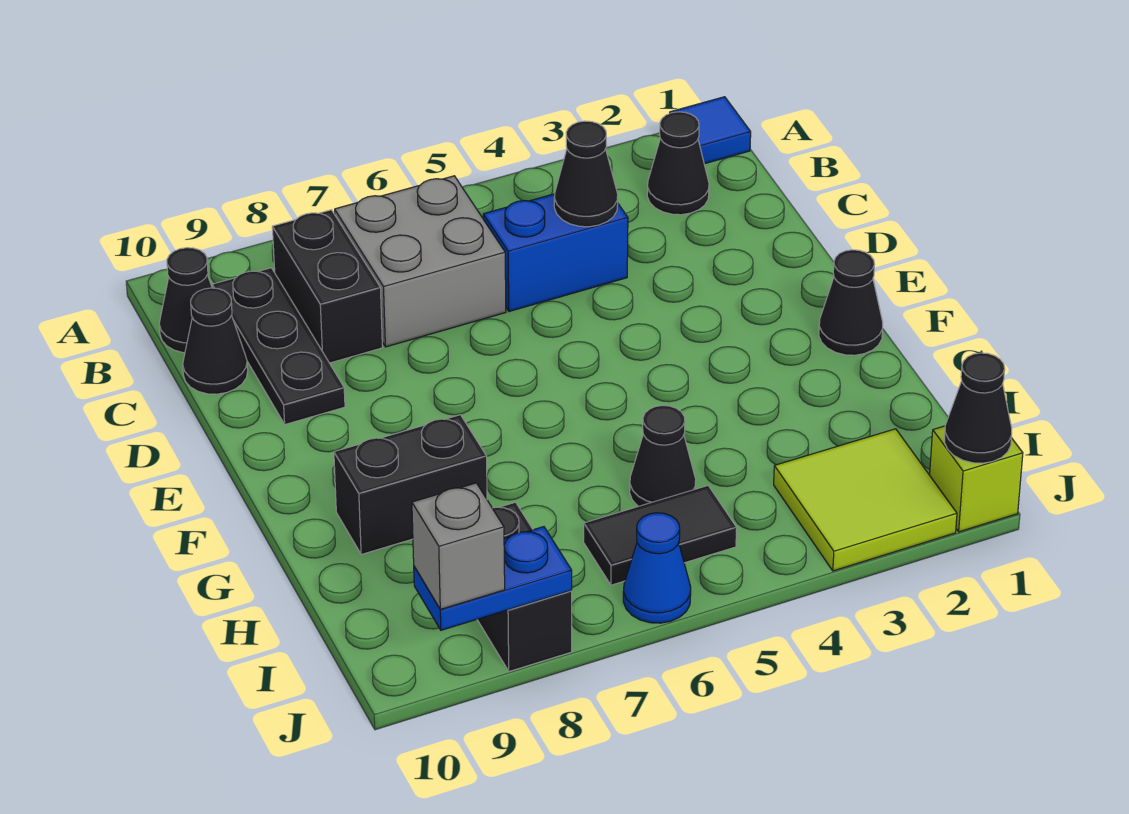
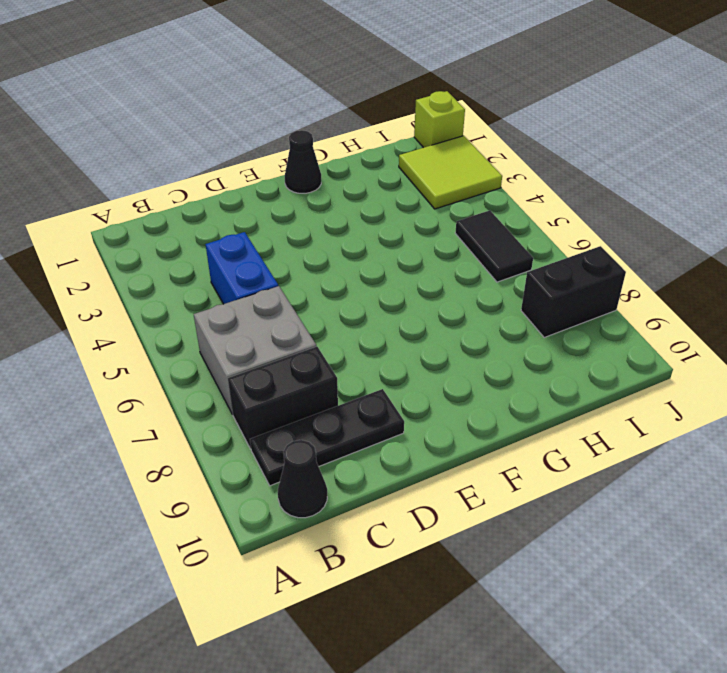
none -> blue tile A1 level 1
none -> black cone B2 level 1
none -> black cone C10 level 1

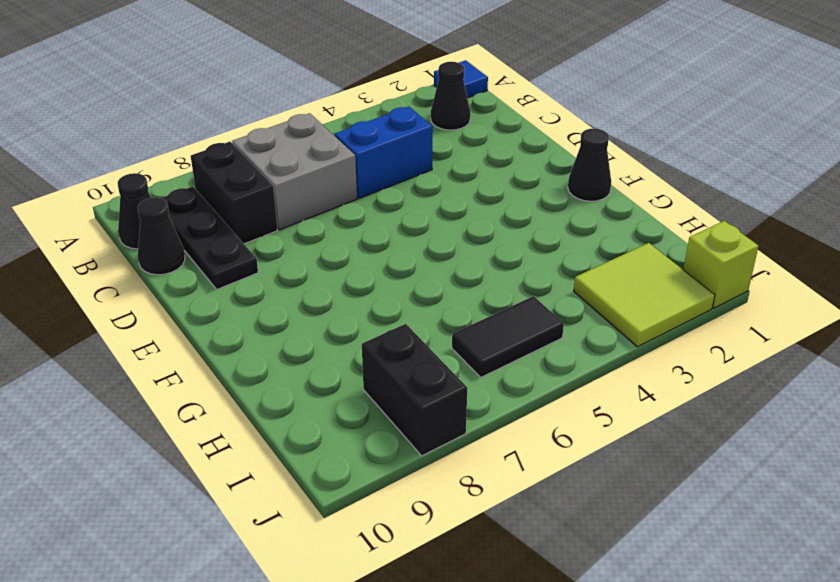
none -> black brick G8:G9 level 1
none -> black cone H5 level 1
none -> blue cone J6 level 1

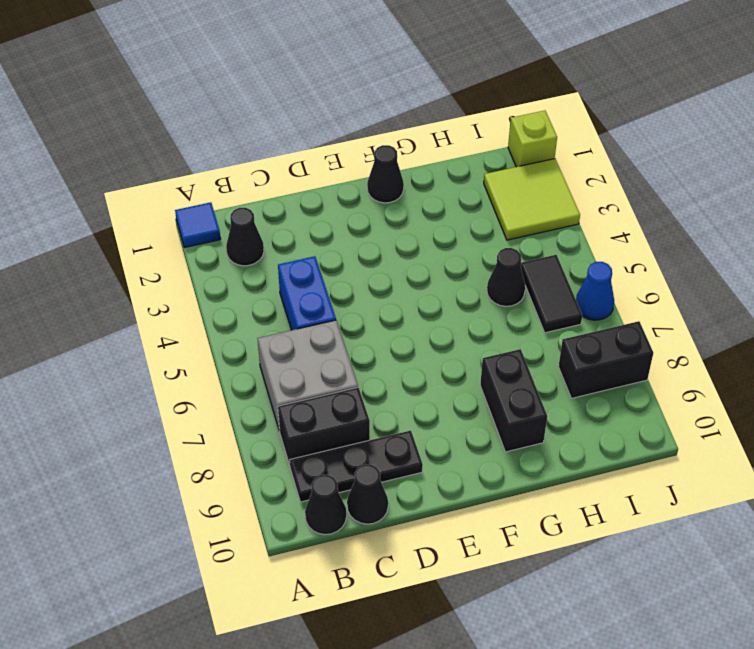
none -> black cone C4 level 2
none -> black cone J1 level 2
none -> blue plate J8:J9 level 2

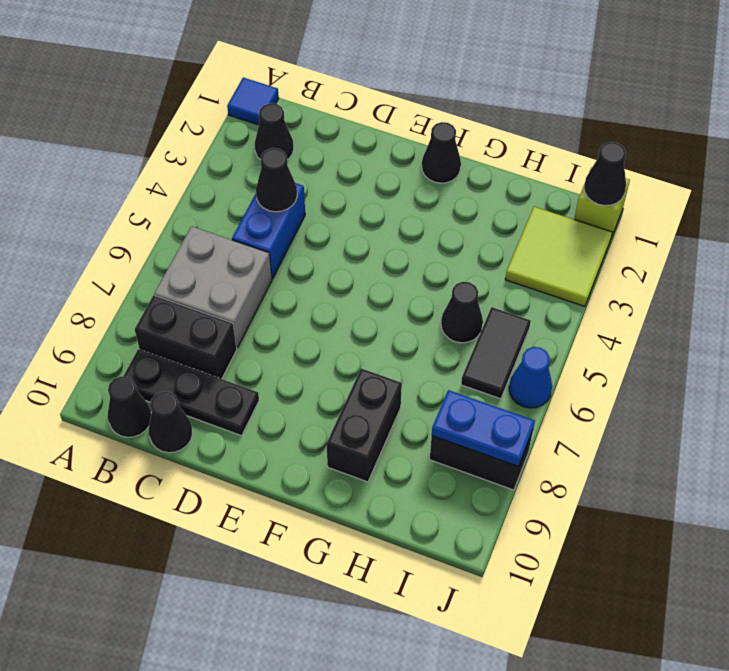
blue plate I8:J8 level 2 -> blue plate J8:J9 level 2
none -> grey brick J9 level 3

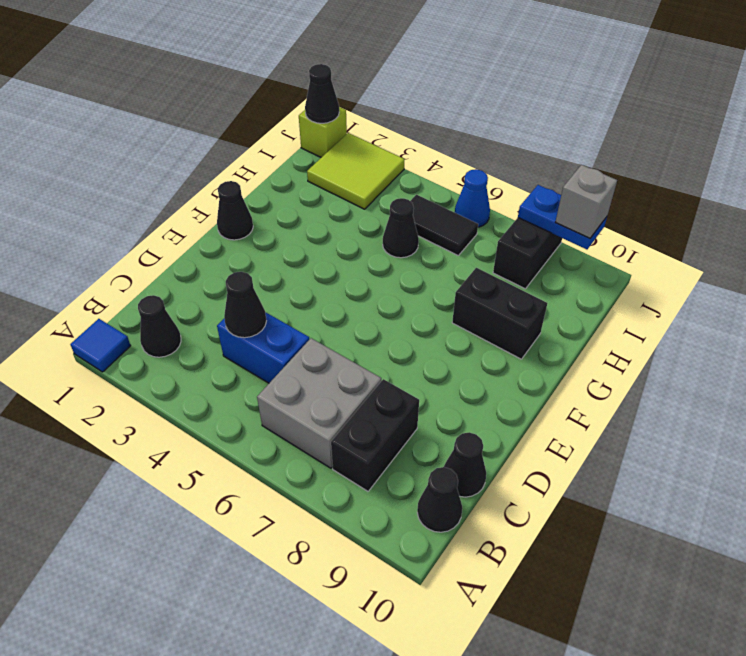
none -> black plate B9:D9 level 1

